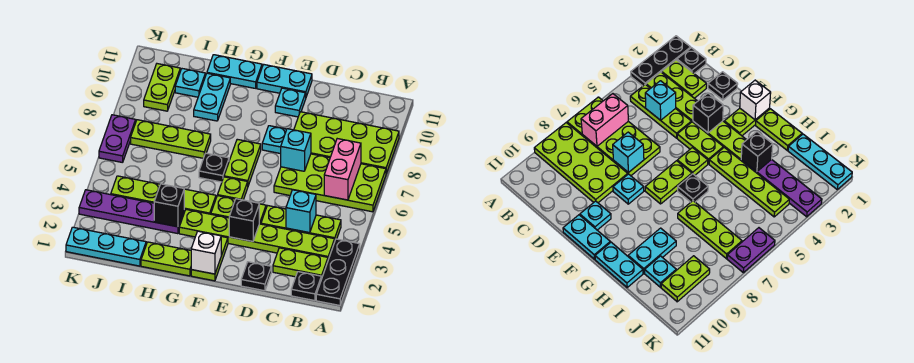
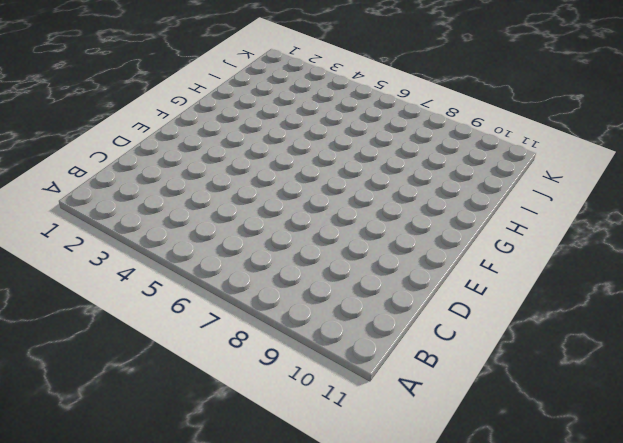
none -> black plate A1:A3 level 1
none -> lime plate A6:D7 level 1
none -> lime plate A8:D9 level 1
none -> black plate B1 level 1

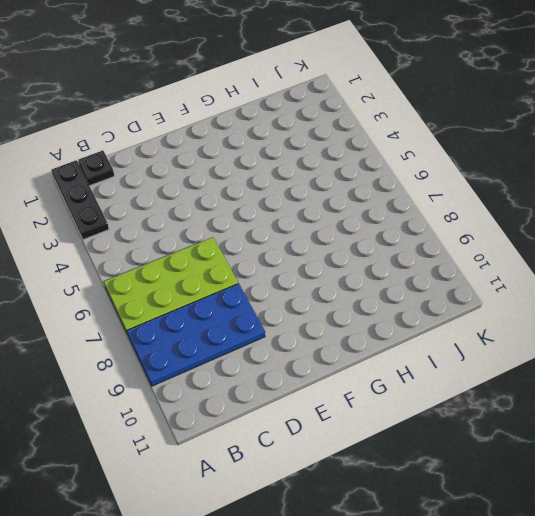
blue plate A8:D9 level 1 -> lime plate A8:D9 level 1
none -> lime plate B2:C2 level 1
none -> lime plate B3:G3 level 1
none -> lime plate B4:D4 level 1
none -> black plate D1 level 1

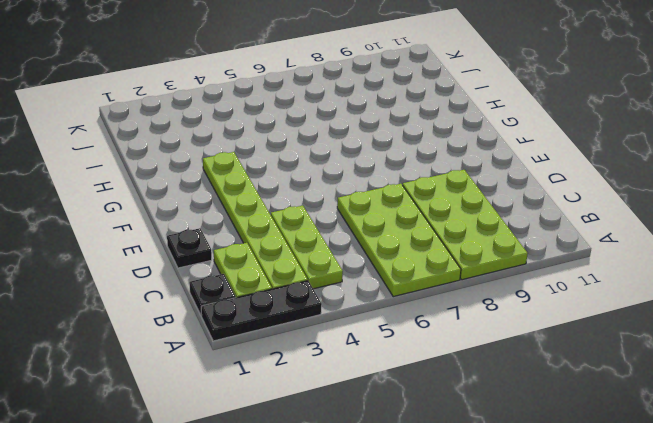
none -> lime plate E4:F4 level 1
none -> cyan plate E8 level 1
none -> cyan plate E10 level 1
none -> cyan plate E11:F11 level 1

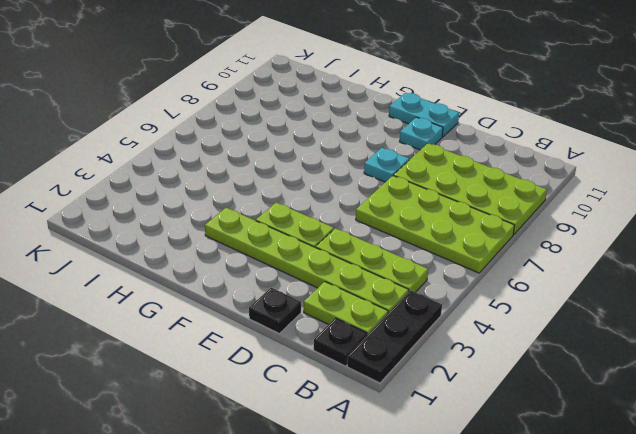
none -> lime plate F1:F2 level 1
none -> lime plate F5 level 1
none -> lime plate F6:F7 level 1
none -> lime plate G1:H1 level 1

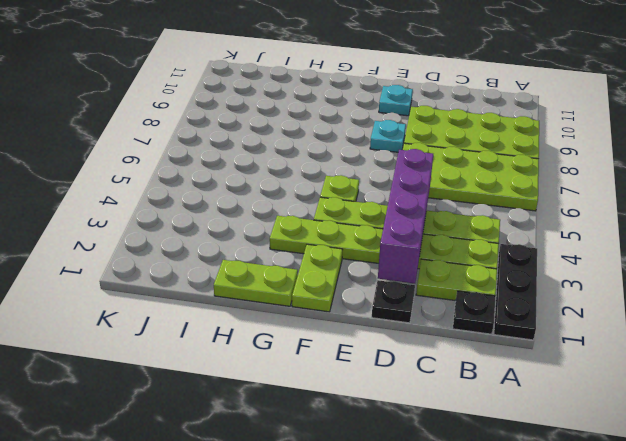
purple brick D2:D5 level 2 -> none
none -> cyan plate E11:F11 level 1
none -> lime plate F6:F7 level 1
none -> lime plate G4:J4 level 1
none -> black plate G6 level 1

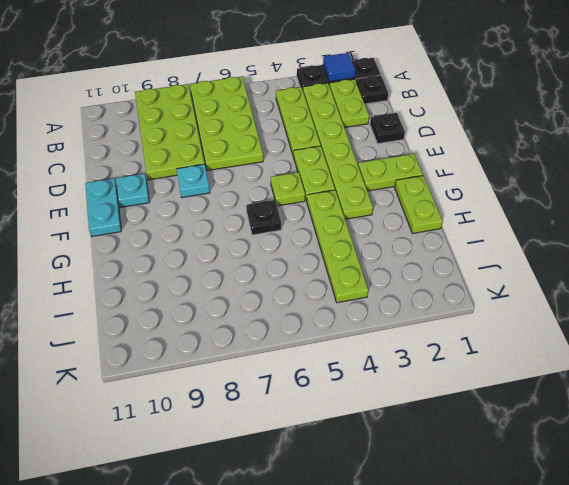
blue tile A2 level 2 -> none
none -> lime plate F6:F7 level 1
none -> cyan plate G11:H11 level 1
none -> purple plate H3:K3 level 1
none -> lime plate H7:J7 level 1

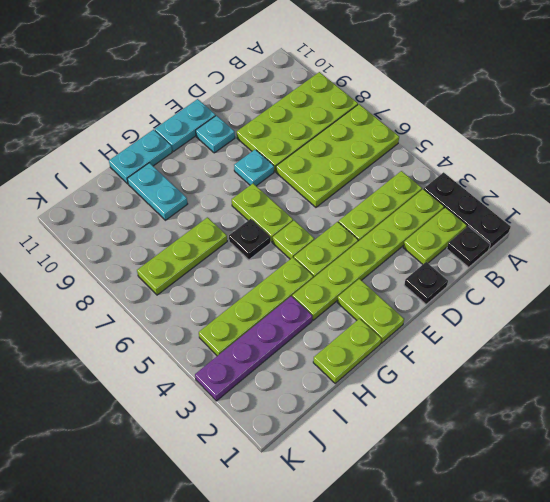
none -> cyan plate I1:K1 level 1
none -> cyan plate I10 level 1
none -> lime plate J9:J10 level 1
none -> purple plate K6:K7 level 1

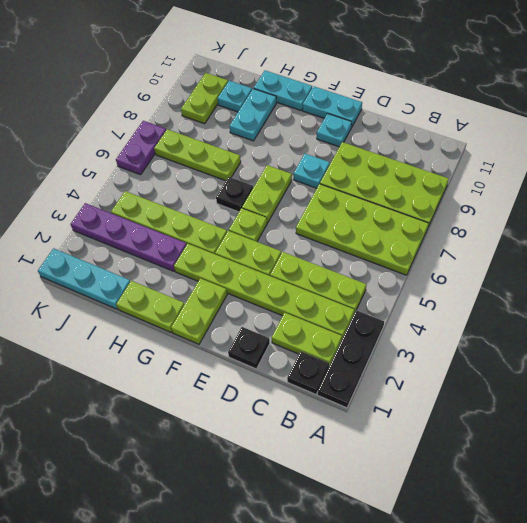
none -> pink brick B6:B7 level 2
none -> cyan brick C4 level 2
none -> cyan brick D7 level 2
none -> black brick E3 level 2

